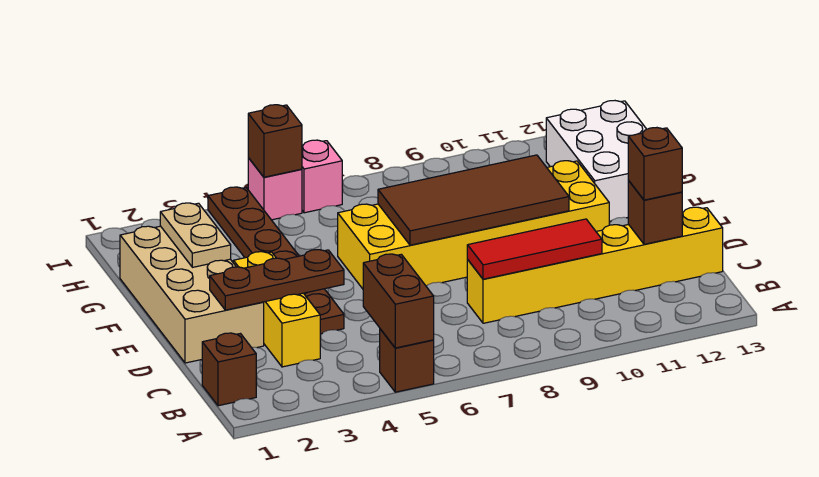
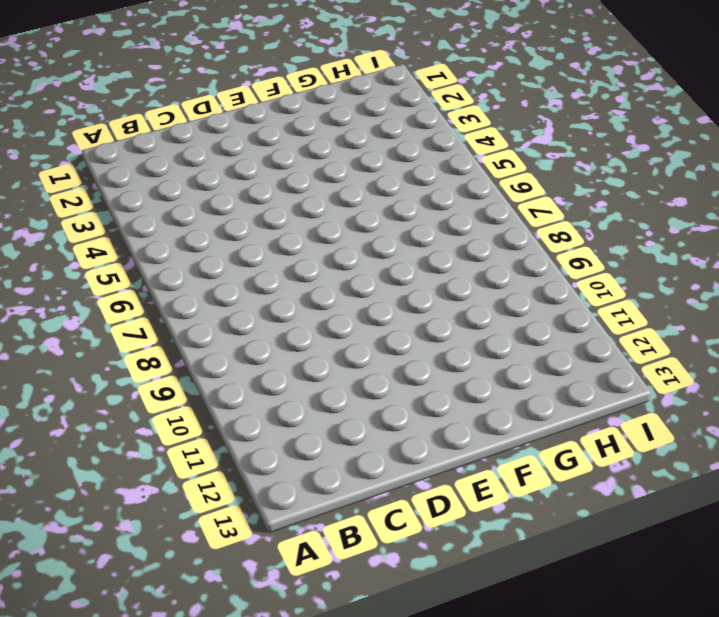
none -> brown brick A5 level 1
none -> brown brick B1 level 1
none -> yellow brick C3:E3 level 1

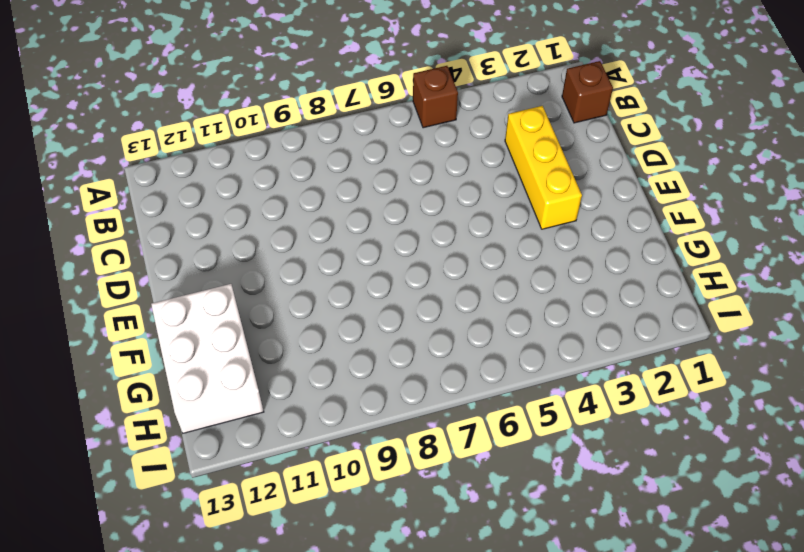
none -> yellow brick C8:C13 level 1
none -> tan brick D1:G2 level 1
none -> brown plate D4:I4 level 1

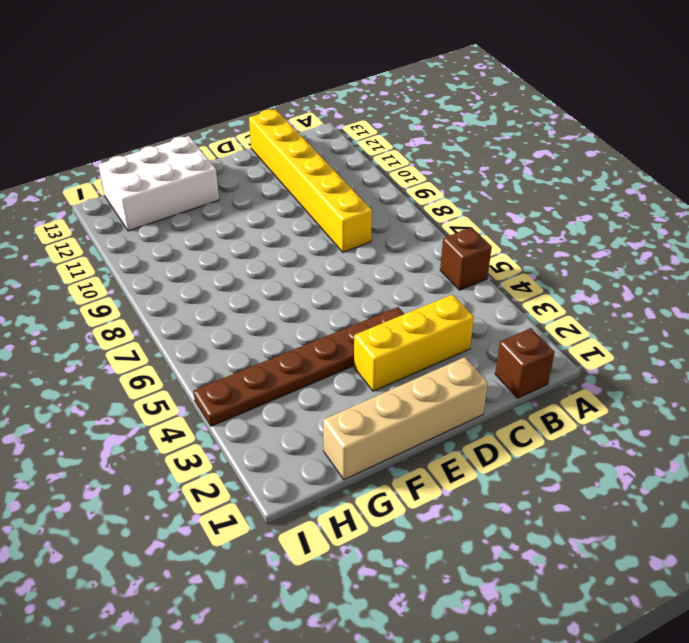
tan brick D1:G1 level 1 -> tan brick D1:G2 level 1
none -> yellow brick E6:F11 level 1
none -> pink brick I5 level 1
none -> pink brick I6 level 1

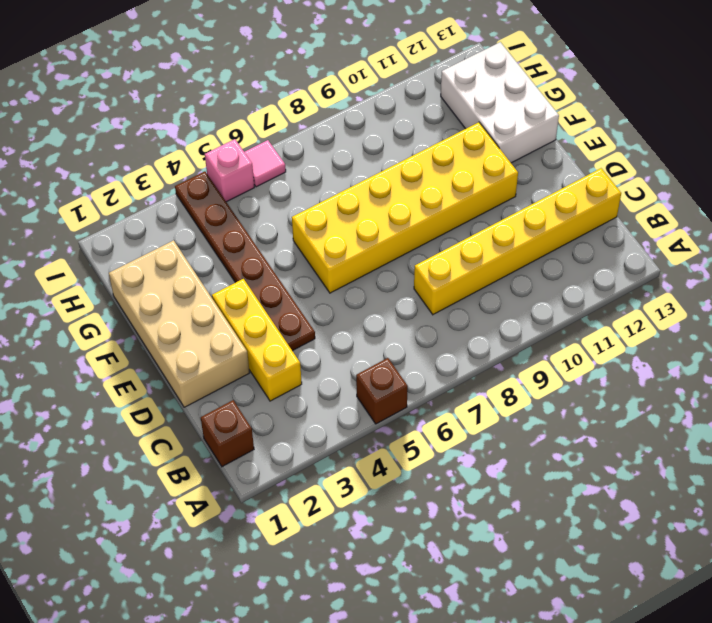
pink tile I6 level 1 -> pink brick I6 level 1
none -> brown brick A5:B5 level 2
none -> red tile C8:C10 level 2
none -> brown brick C12 level 2

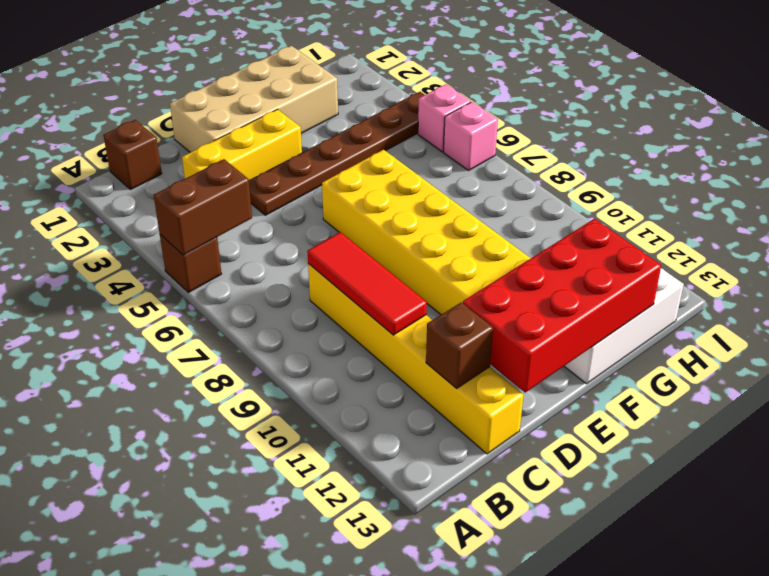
red brick D12:G13 level 2 -> none
none -> brown plate D2:D4 level 2
none -> brown tile E7:F10 level 2
none -> tan plate F2:G2 level 2

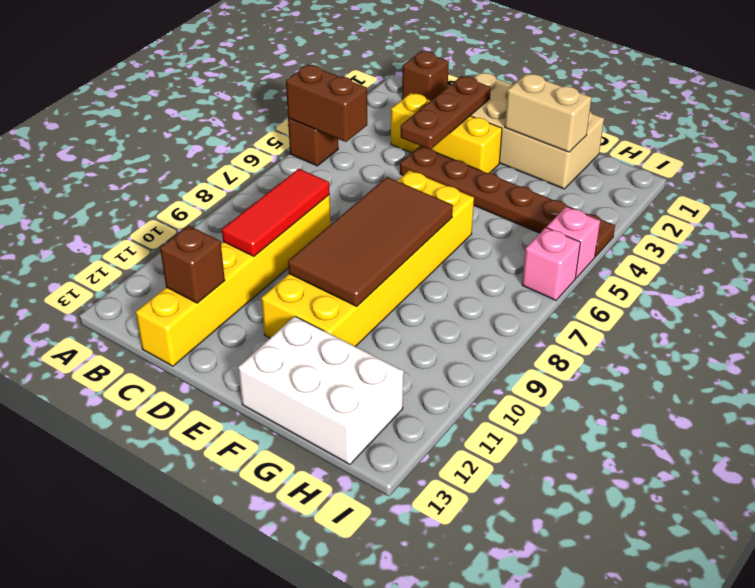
tan brick F2:G2 level 2 -> tan plate F2:G2 level 2
none -> brown brick I5 level 2
none -> brown brick C12 level 3

